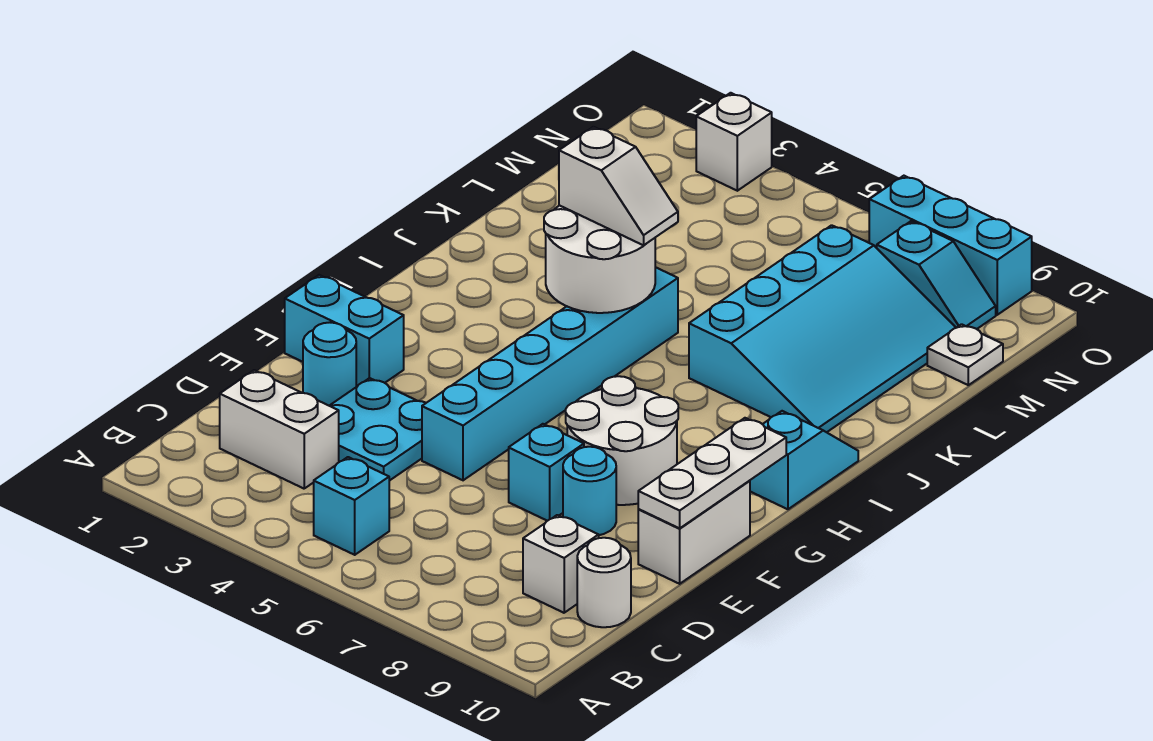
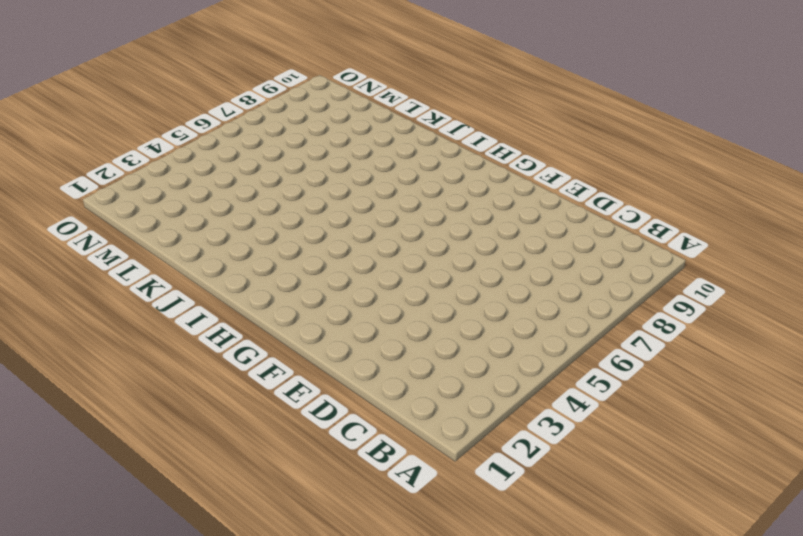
none -> cyan brick B5 level 1
none -> white brick C2:C3 level 1
none -> white brick C9 level 1

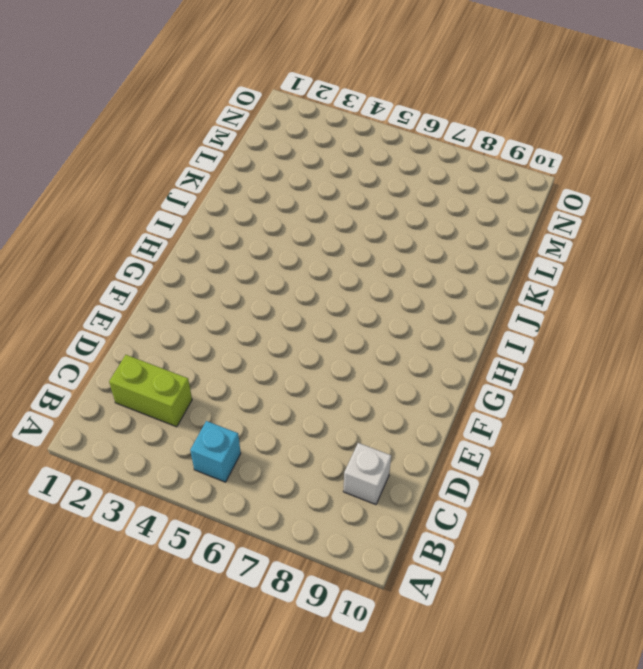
lime brick C2:C3 level 1 -> white brick C2:C3 level 1
none -> white round brick C10 level 1
none -> cyan plate D3:E4 level 1
none -> cyan round brick E2 level 1

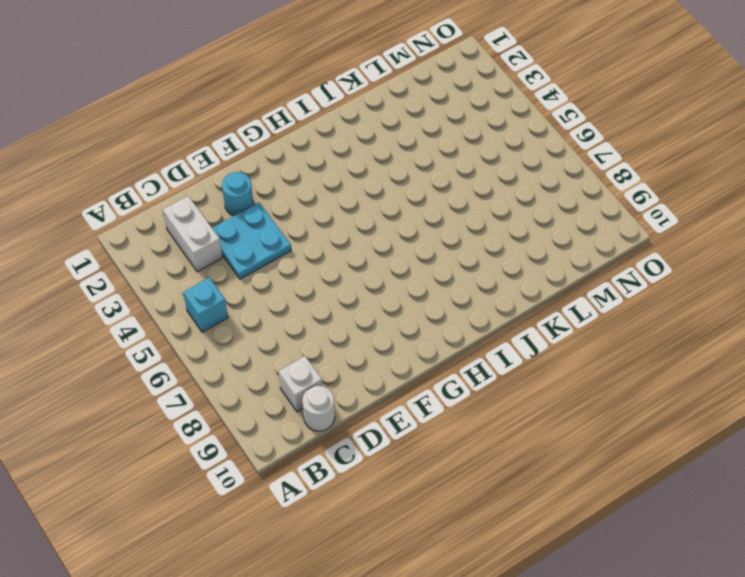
none -> cyan brick E5:J5 level 1
none -> cyan brick E7 level 1
none -> cyan round brick E8 level 1

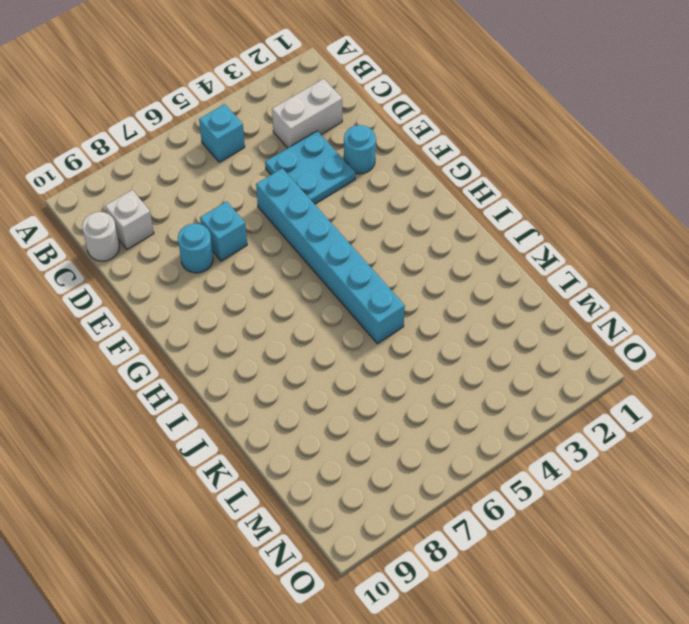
none -> white brick E10:F10 level 1
none -> cyan brick F1:F2 level 1
none -> white round brick F7:G8 level 1

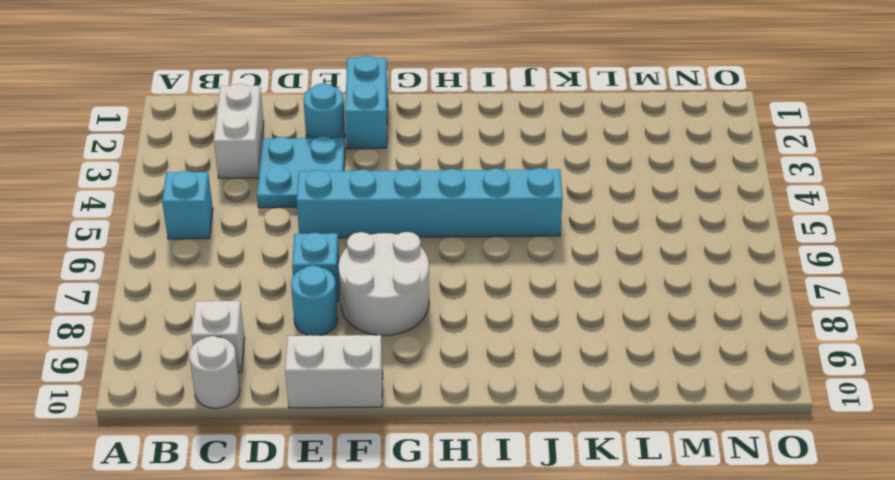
none -> cyan slope H10:I10 level 1 top H
none -> cyan slope J7:M9 level 1 top 7
none -> white plate M10 level 1

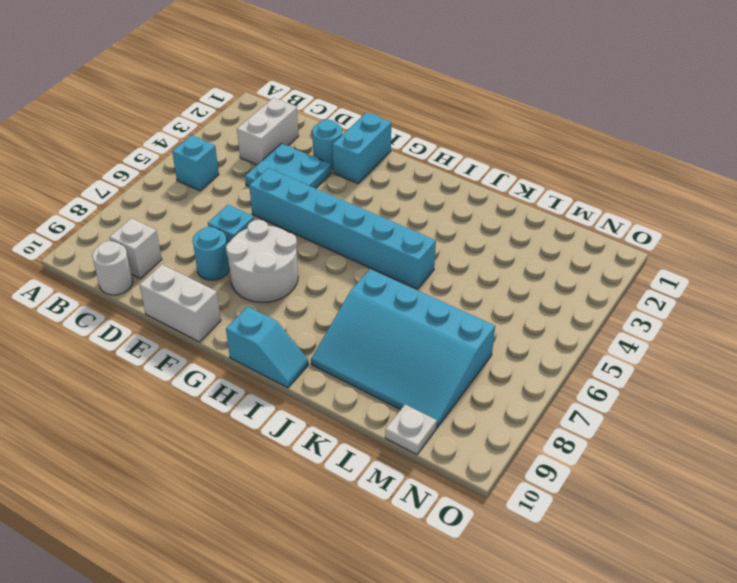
none -> cyan slope N8:N9 level 1 top 8
none -> white brick O3 level 1
none -> cyan brick O7:O9 level 1

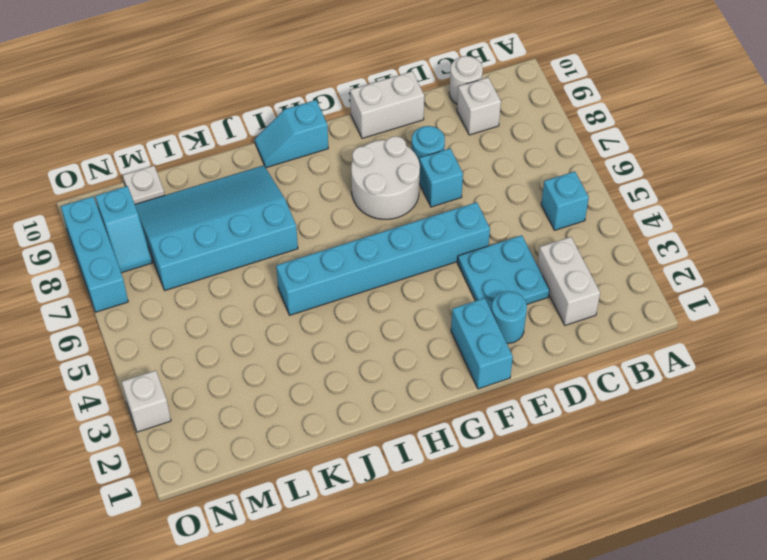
cyan slope N8:N9 level 1 top 9 -> cyan slope N8:N9 level 1 top 8
none -> white plate E10:G10 level 2
none -> white round brick I4:J5 level 2
none -> white slope J4:J5 level 3 top 4

